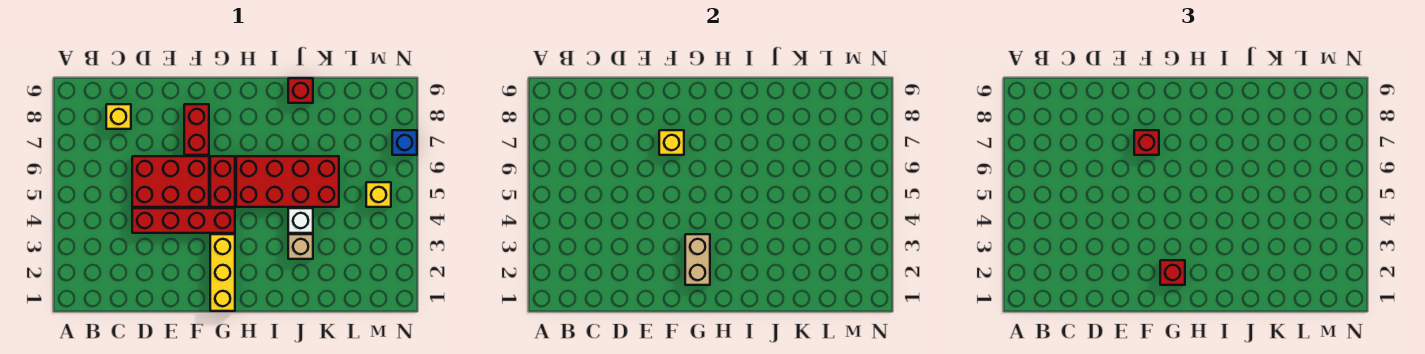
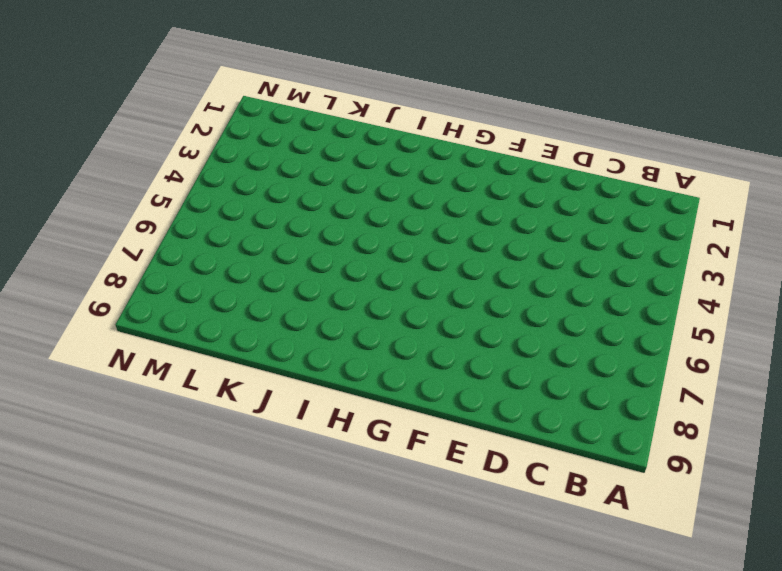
none -> yellow brick C8 level 1
none -> red brick D4:G4 level 1
none -> red brick D5:F6 level 1

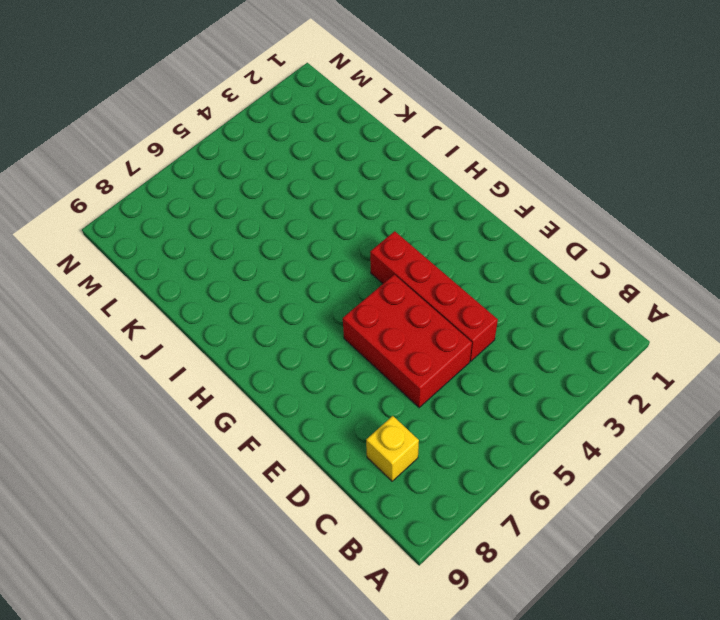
none -> red brick F7:F8 level 1
none -> yellow brick G1:G3 level 1
none -> red brick G5:G6 level 1

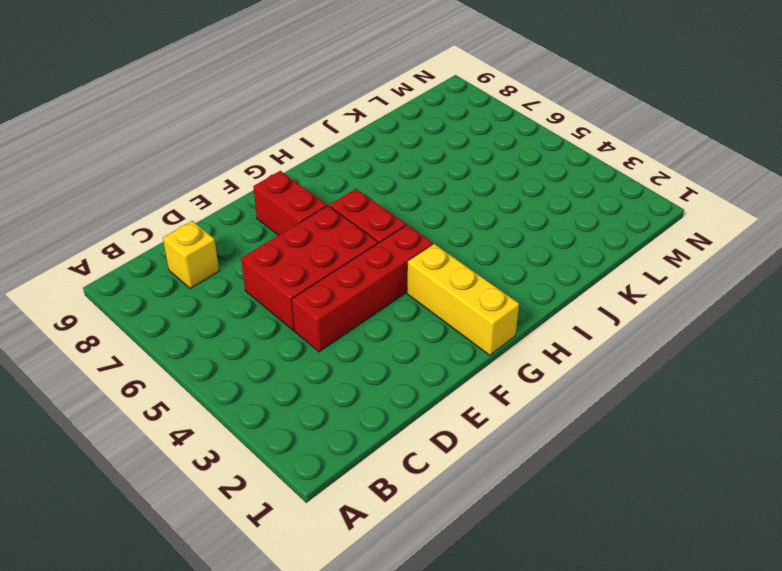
none -> red brick H5:K6 level 1
none -> tan brick J3 level 1
none -> white brick J4 level 1

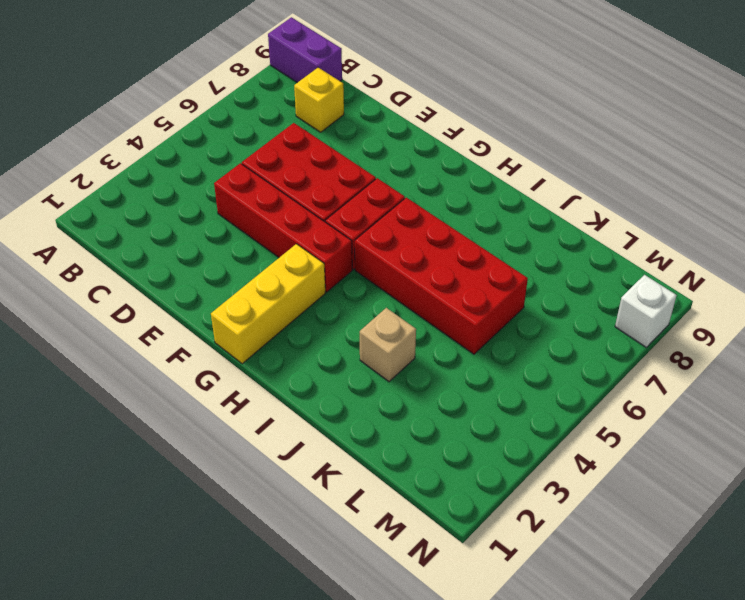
purple brick A9:B9 level 1 -> none
white brick N8 level 1 -> white brick J4 level 1
none -> red brick F7:F8 level 1
none -> red brick J9 level 1
none -> yellow brick M5 level 1

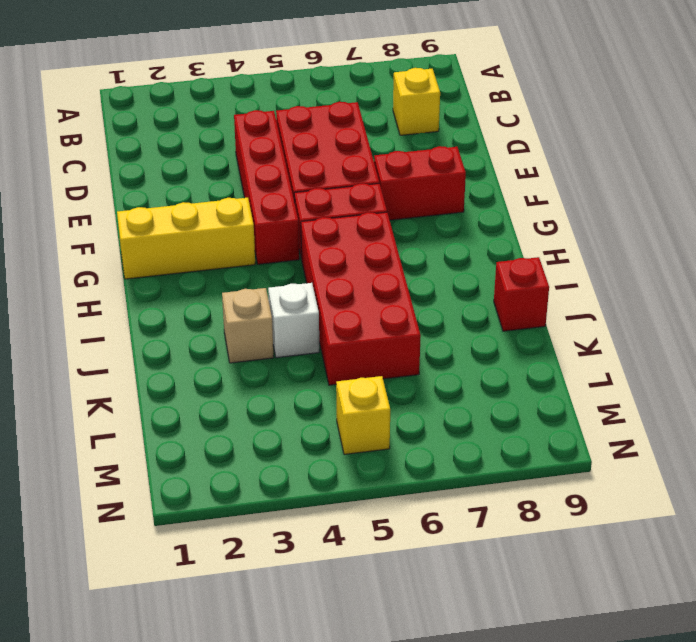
none -> blue brick N7 level 1
none -> yellow brick F7 level 2
none -> tan brick G2:G3 level 2

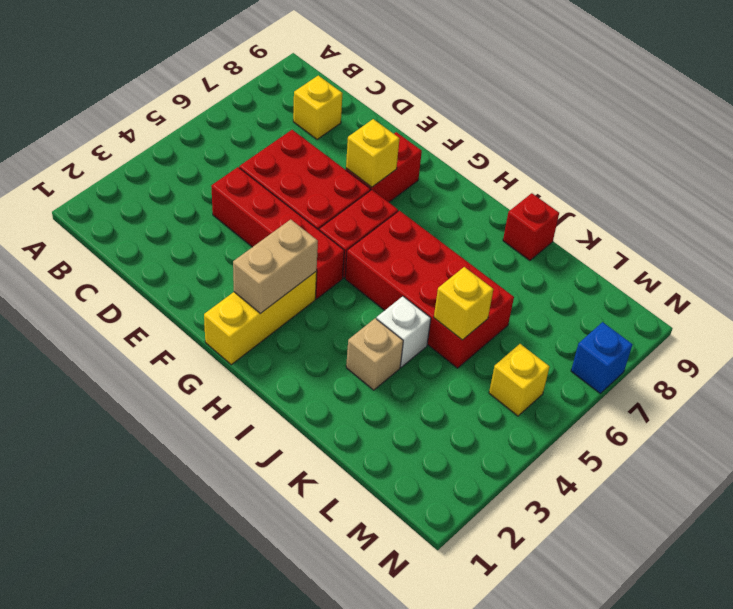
yellow brick K5 level 2 -> none
none -> red brick F7 level 3
none -> red brick G2 level 3

